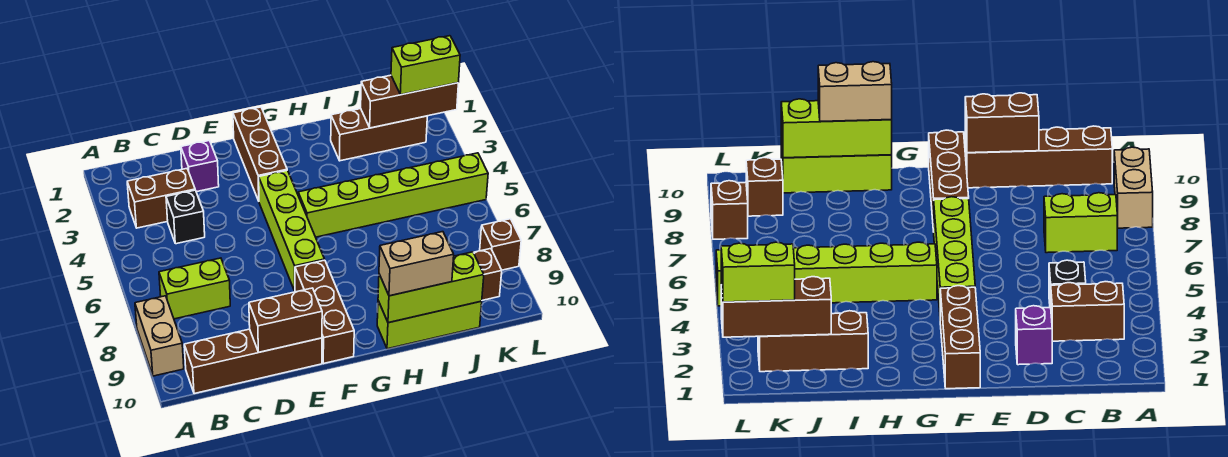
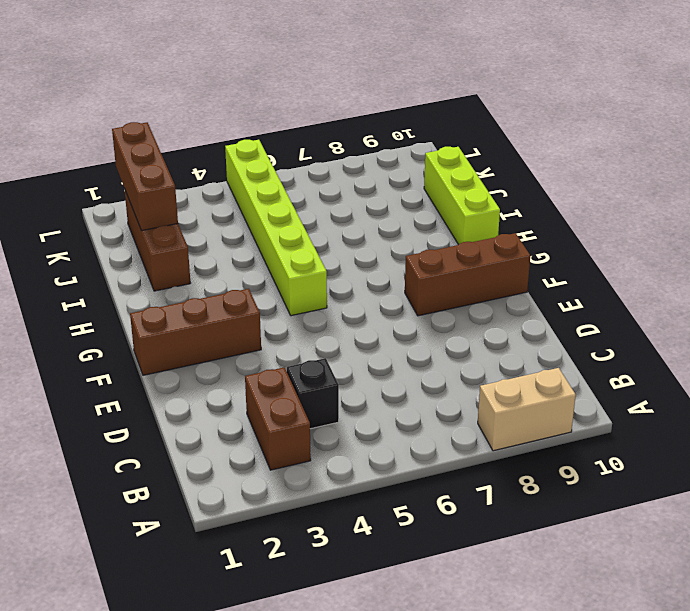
none -> lime brick B7:C7 level 1
none -> brown brick B10:E10 level 1
none -> purple brick D2 level 1

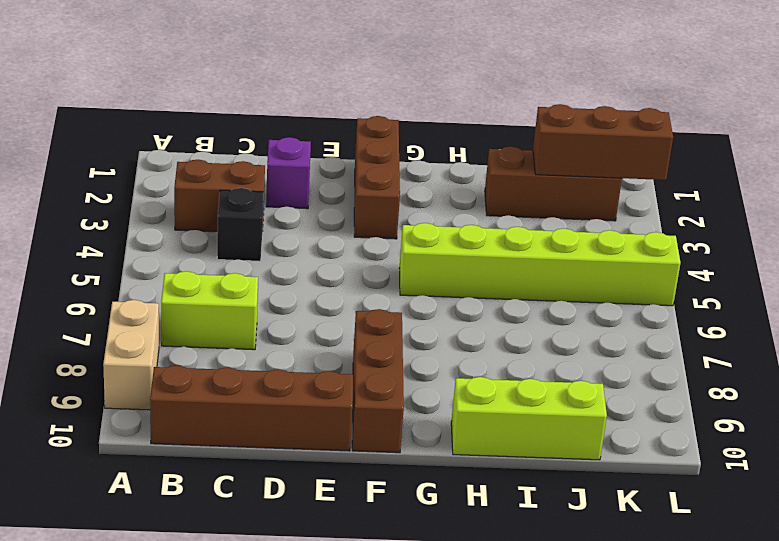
none -> lime brick F4:F7 level 1
none -> brown brick K9 level 1
none -> brown brick L8 level 1

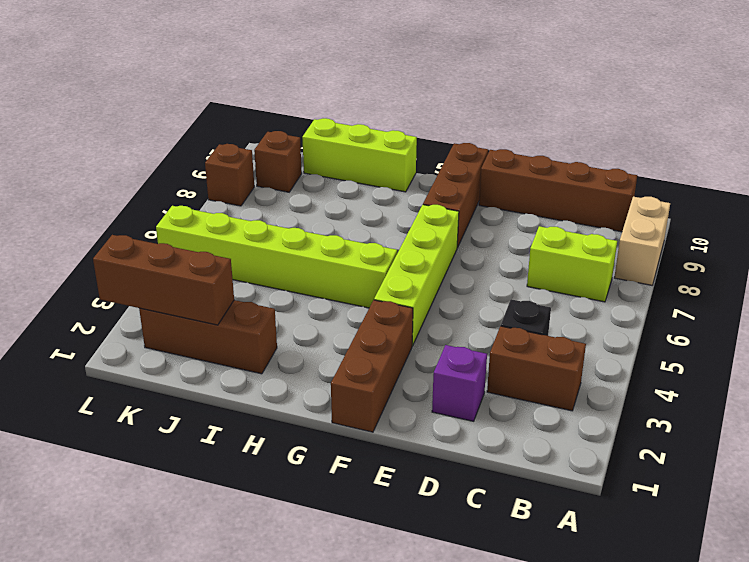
none -> brown brick D10:E10 level 2
none -> lime brick H10:J10 level 2
none -> tan brick H10:I10 level 3

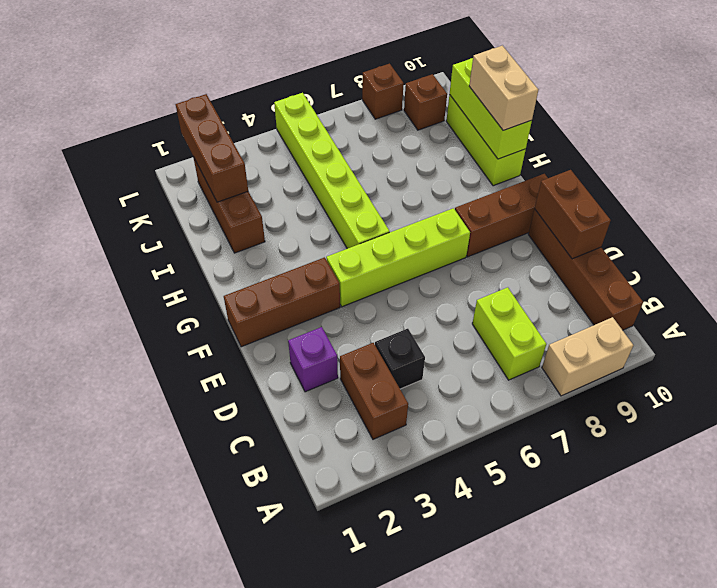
none -> lime brick K2:L2 level 3

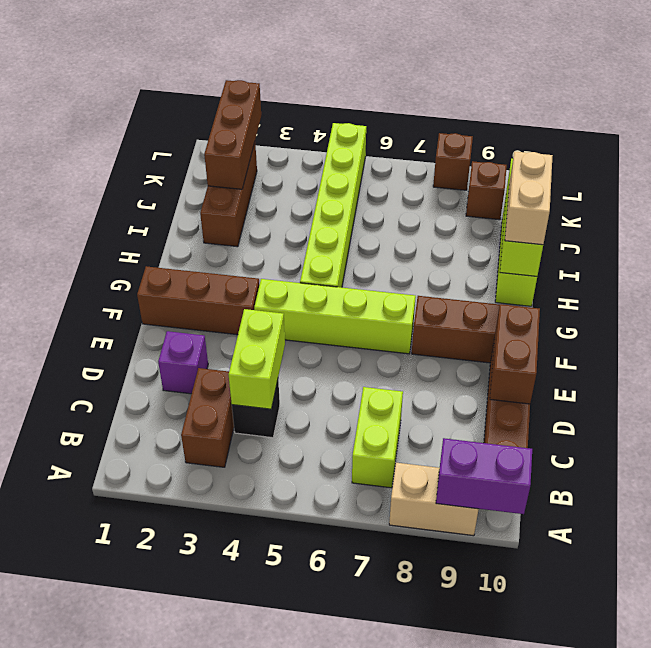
purple brick A9:A10 level 2 -> none
lime brick C4:D4 level 2 -> lime brick K2:L2 level 3

